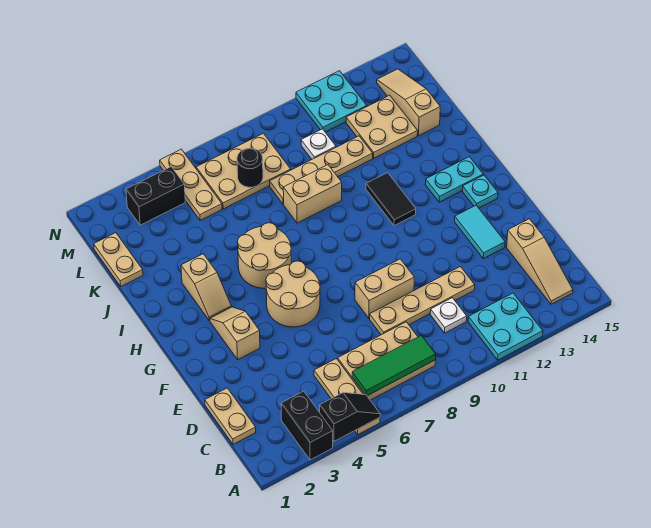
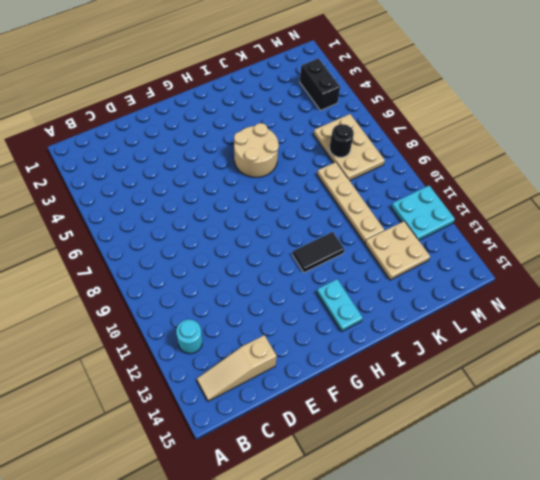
cyan round brick B12 level 1 -> cyan plate A11:B12 level 1
none -> black brick A3:B3 level 1
none -> tan plate A5:C5 level 1
none -> tan plate B6:C8 level 1
none -> tan plate C1:D1 level 1

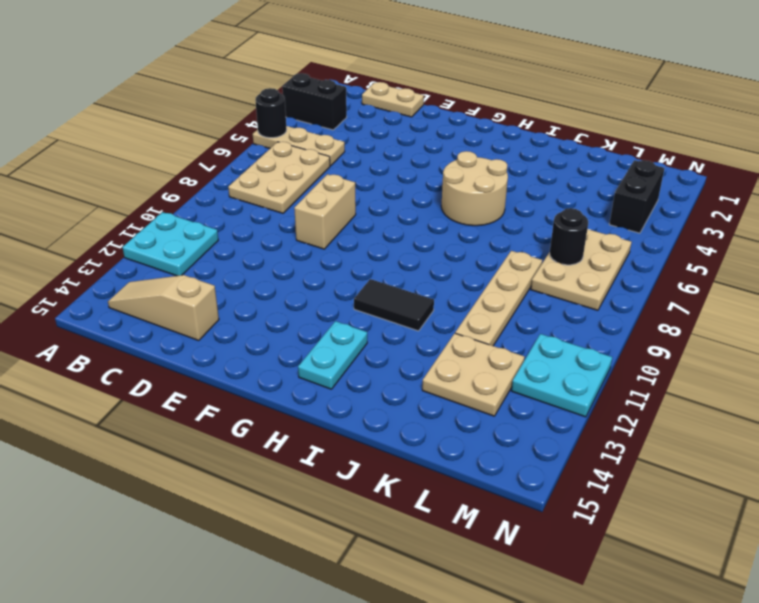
black round brick A5 level 2 -> black slope A4:A5 level 2 top 4
none -> white plate C10 level 1
none -> tan plate D8:D11 level 1
none -> cyan tile E13:F13 level 1
none -> tan slope F3:G3 level 1 top F

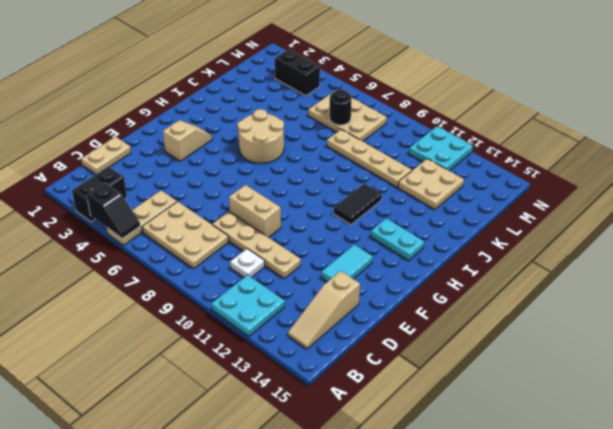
none -> tan round brick F5:G6 level 1
none -> cyan plate G14 level 1
none -> tan slope H3:I3 level 1 top I
none -> tan brick J8:J9 level 1

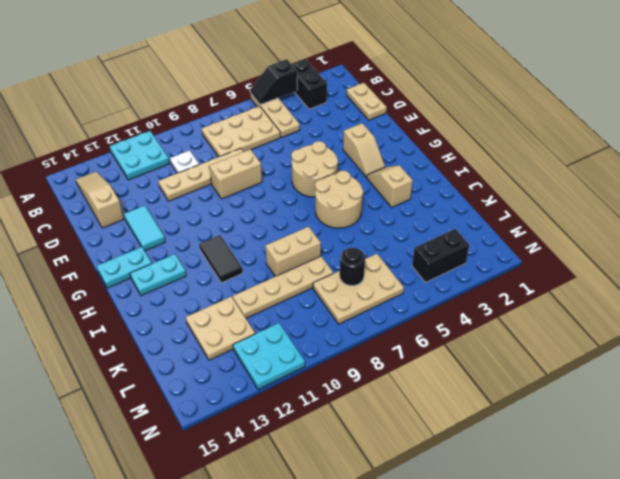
cyan plate G14:G15 level 1 -> cyan plate G14 level 1
none -> tan plate K1:L1 level 1
none -> tan slope K14:M14 level 1 top K
none -> tan plate L5:N5 level 1
none -> white plate L10 level 1

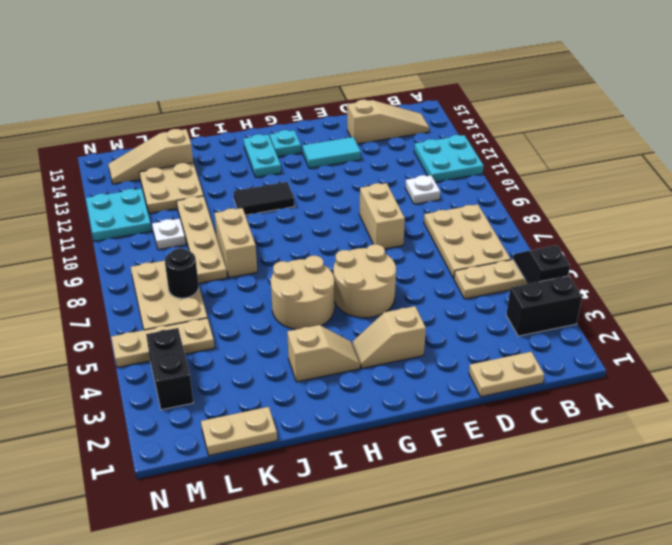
none -> tan plate D8:D11 level 1
none -> green tile B6:B8 level 2

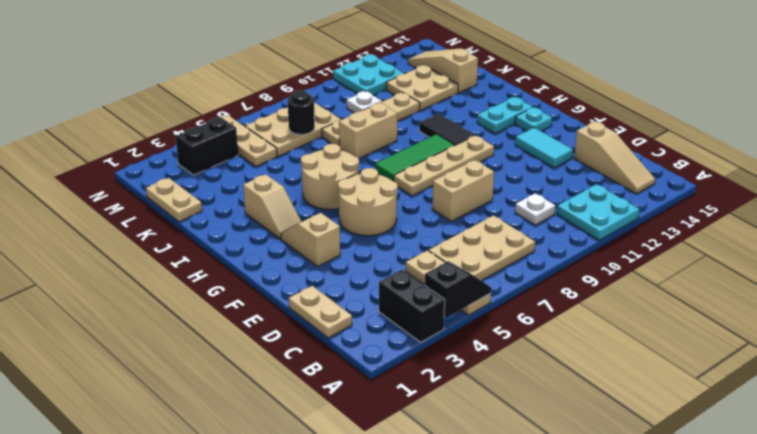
tan plate G8:G11 level 1 -> tan plate D8:D11 level 1
green tile H8:H10 level 1 -> green tile B6:B8 level 2

